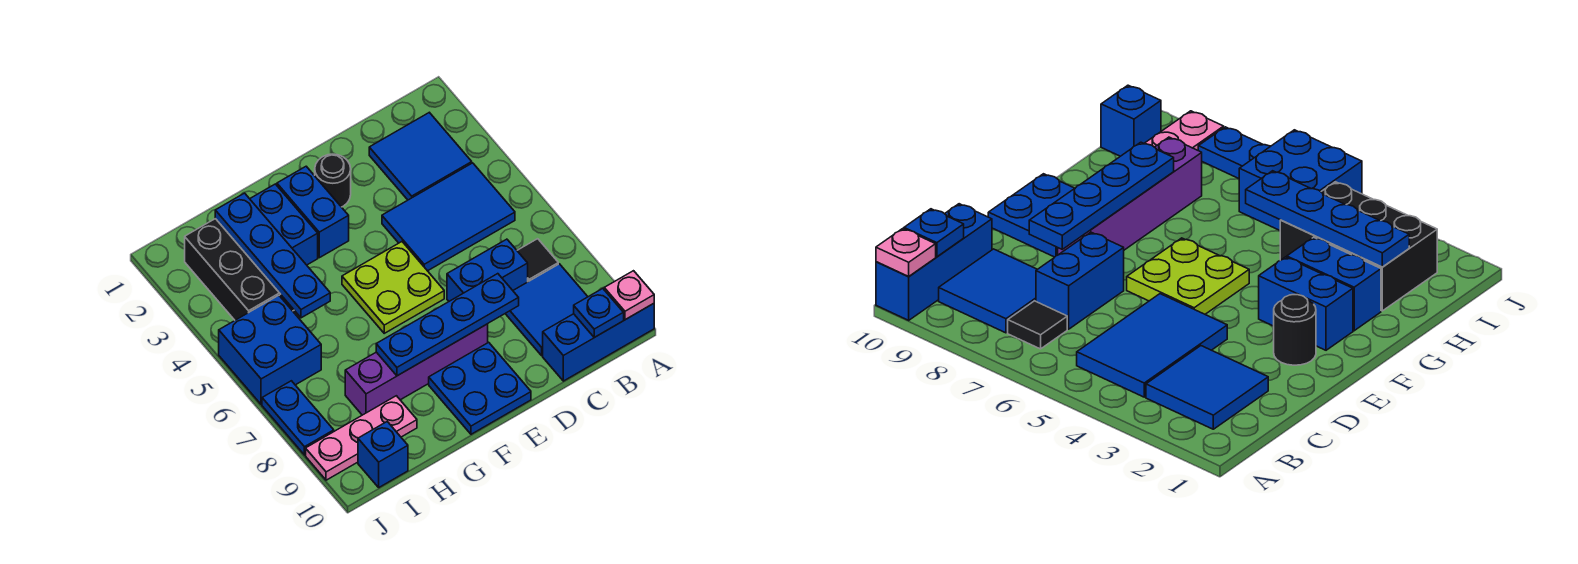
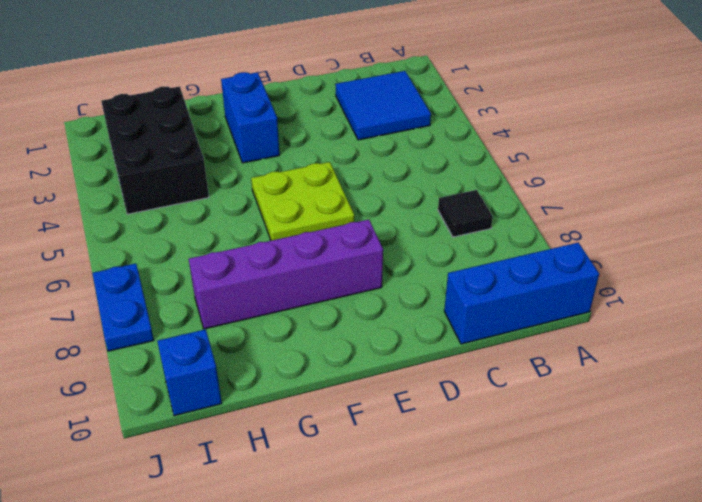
none -> blue tile B4:D5 level 1
none -> blue tile B8:C9 level 1
none -> blue brick C7:D7 level 1

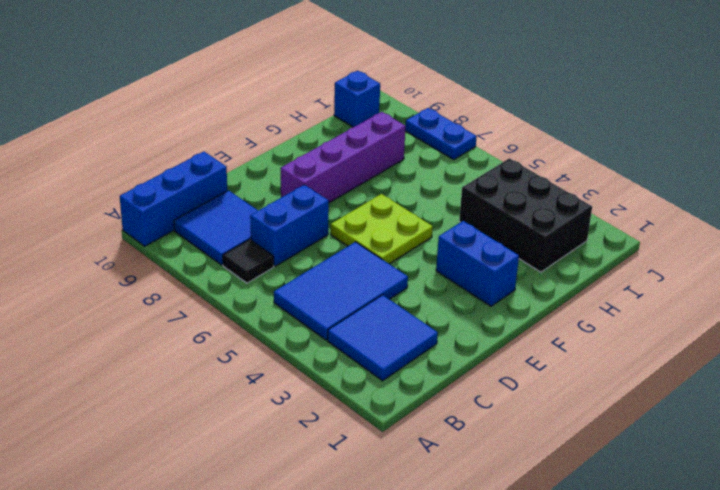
none -> black round brick E2 level 1
none -> blue plate E9:F10 level 1
none -> blue brick G2:G3 level 1

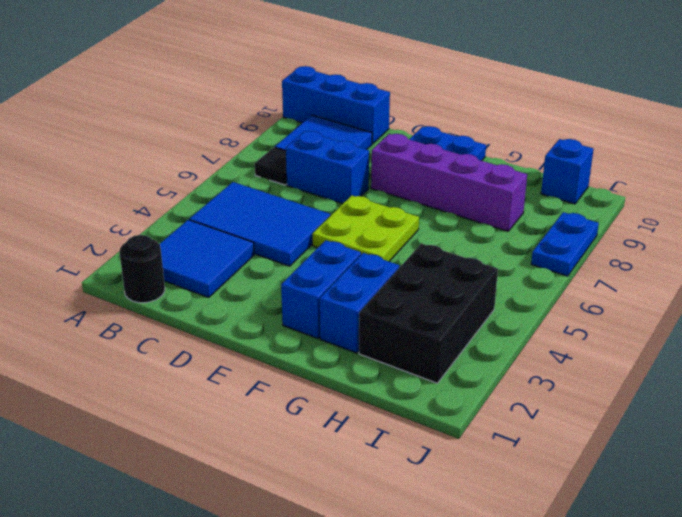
black round brick B1 level 1 -> black round brick E2 level 1
none -> pink plate H9:J9 level 1
none -> blue brick I5:J6 level 1
none -> pink plate A10 level 2

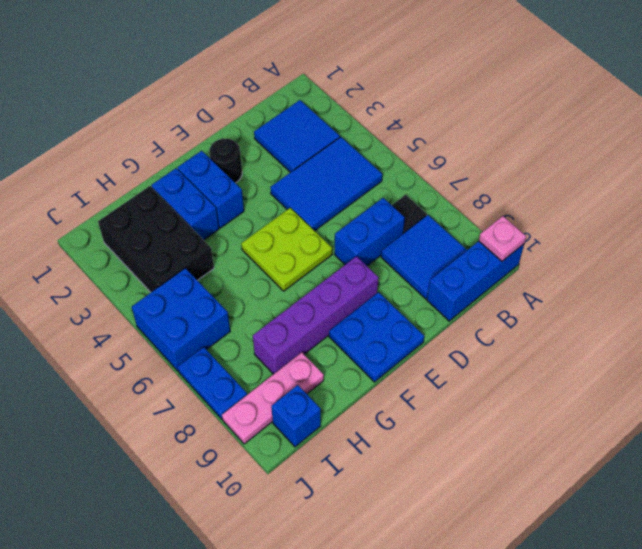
none -> blue plate B10 level 2
none -> blue plate D8:G8 level 2
none -> blue plate H2:H5 level 2

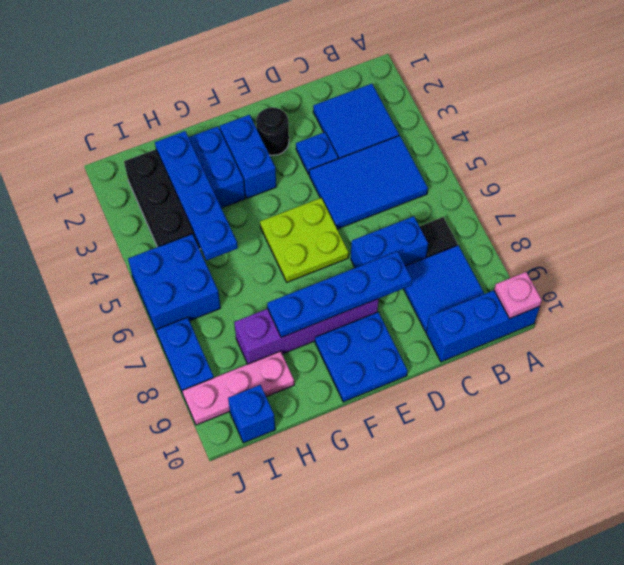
blue plate D3 level 1 -> blue plate B10 level 2

